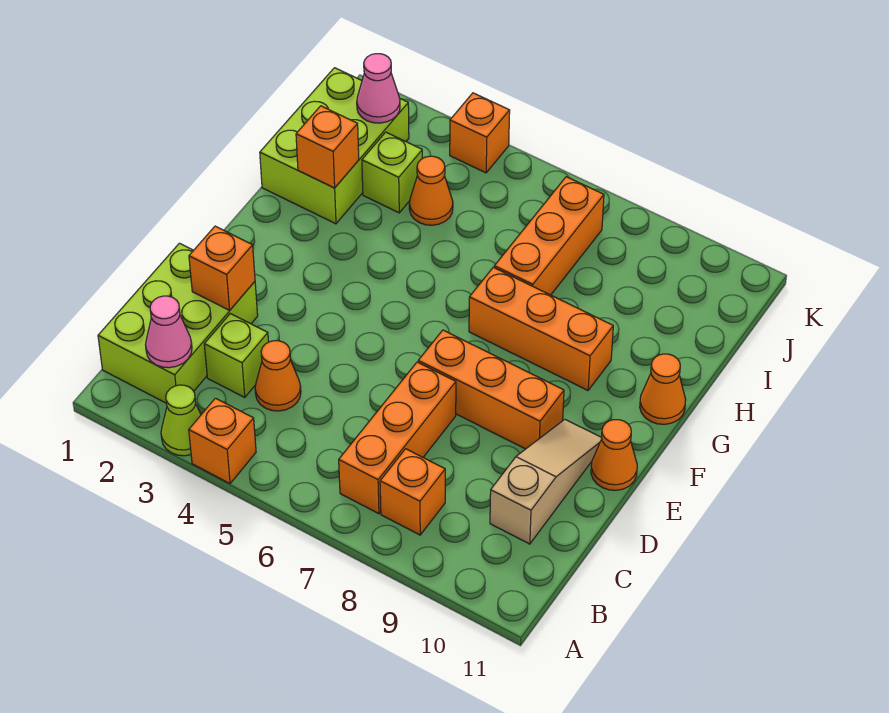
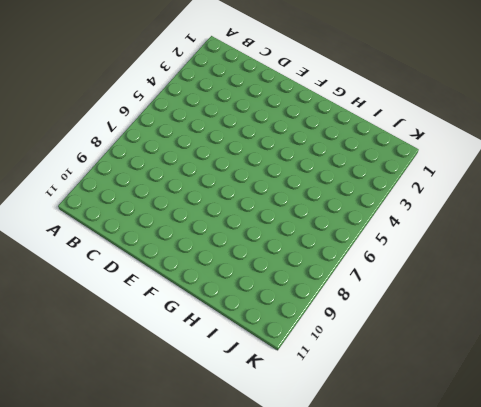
none -> lime cone A3 level 1
none -> orange brick A4 level 1
none -> lime brick B1:D2 level 1

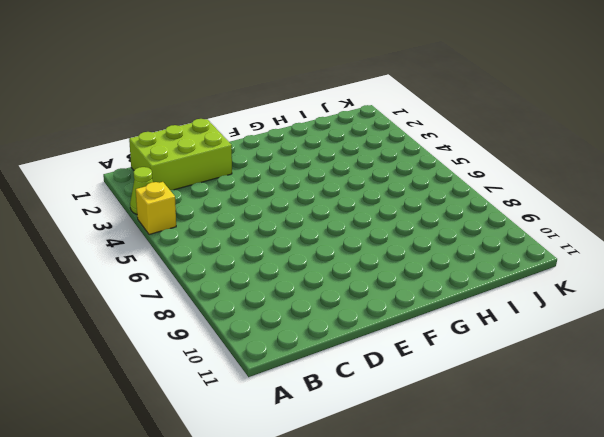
yellow brick A4 level 1 -> orange brick A4 level 1
none -> orange brick B7:D7 level 1
none -> orange brick B8 level 1
none -> lime brick C3 level 1

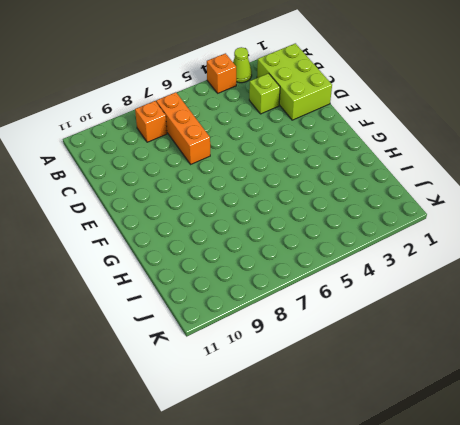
none -> orange cone C4 level 1
none -> tan slope C10:E10 level 1 top C
none -> orange brick E7:E9 level 1

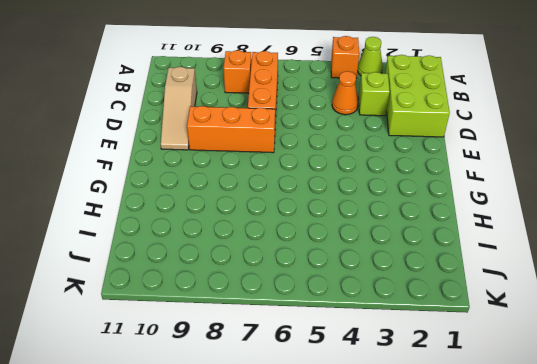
none -> orange cone E11 level 1
none -> orange brick G7:G9 level 1
none -> orange cone G11 level 1

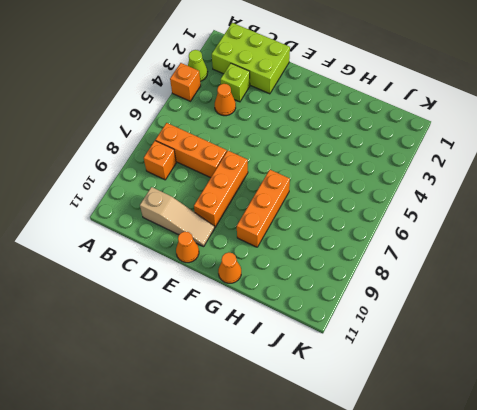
none -> lime brick H1:J2 level 1
none -> orange brick H7:J7 level 1
none -> lime brick I3 level 1

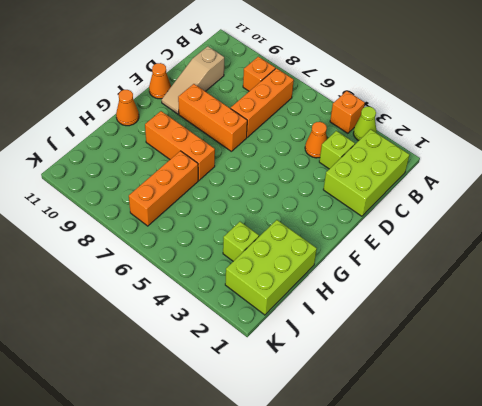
none -> orange cone I4 level 1
none -> orange brick K4 level 1
none -> pink cone B2 level 2

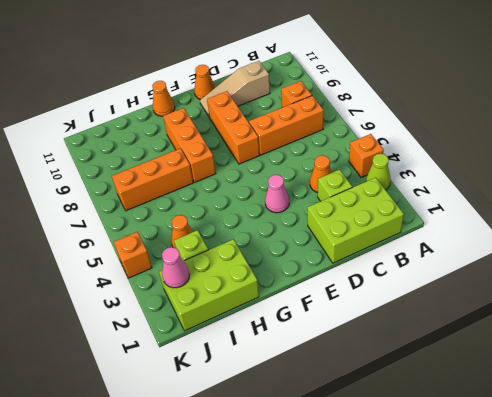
pink cone E4 level 1 -> pink cone B2 level 2
none -> orange brick D2 level 2
none -> orange brick H2 level 2

